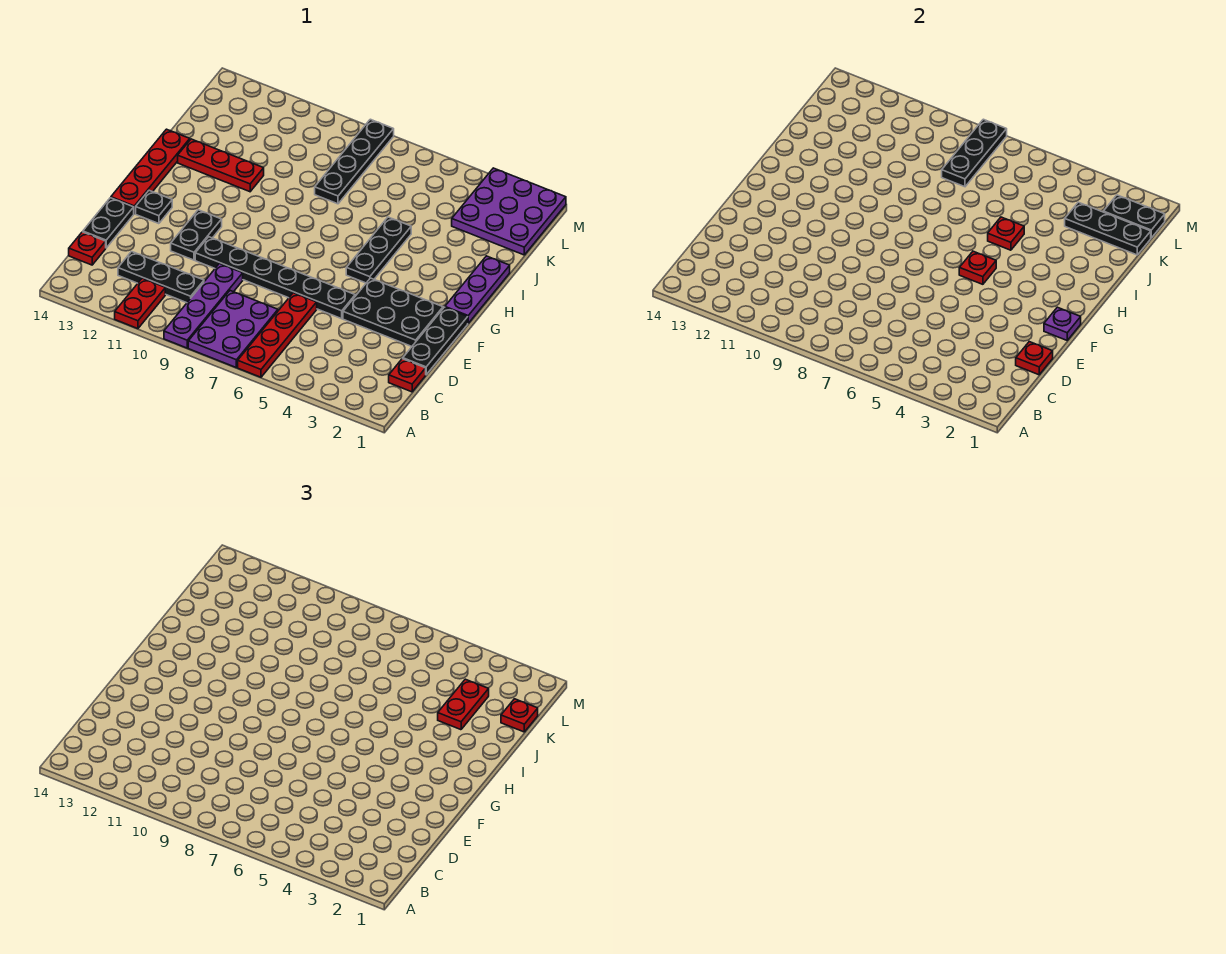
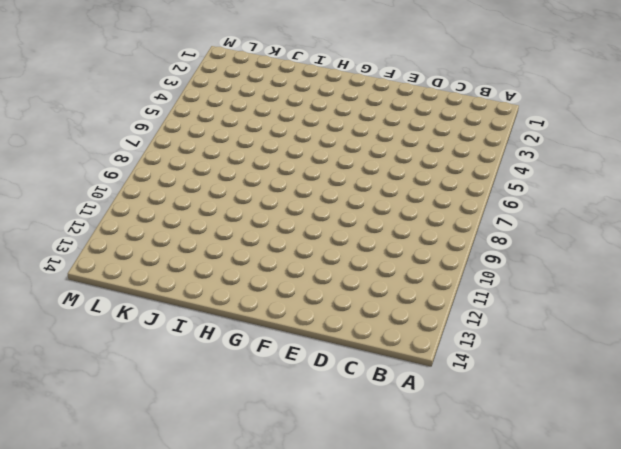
none -> red plate A6:D6 level 1
none -> purple plate A7:C8 level 1
none -> purple plate A9:D9 level 1

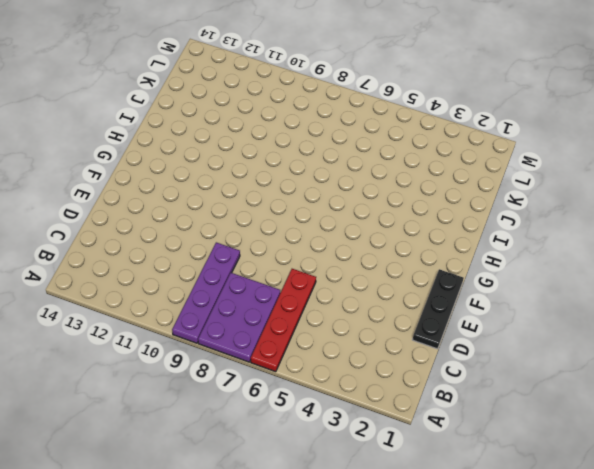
none -> red plate A11:B11 level 1
none -> red plate C1 level 1
none -> black plate C10:C12 level 1

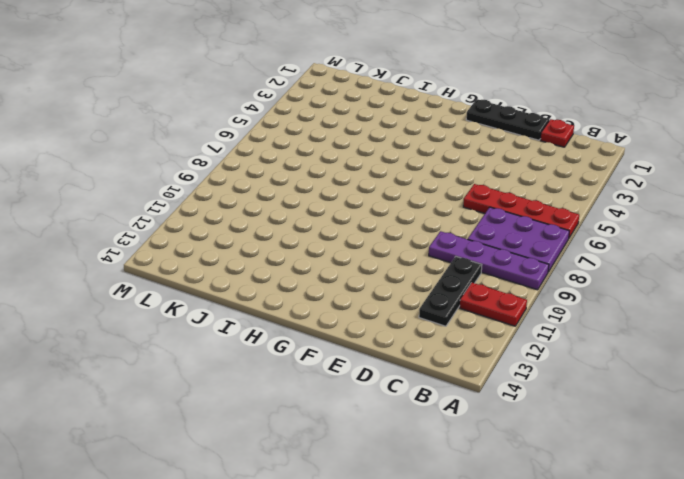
none -> red plate C14 level 1
none -> black plate D14:E14 level 1
none -> black plate E2:F4 level 1

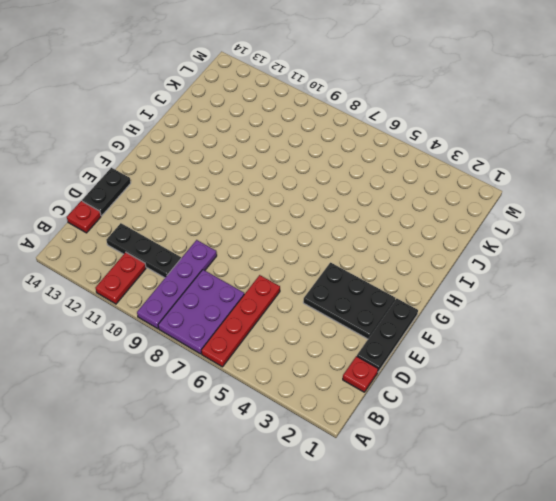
none -> black plate E5:E10 level 1
none -> black plate E11:F11 level 1
none -> black plate F13 level 1

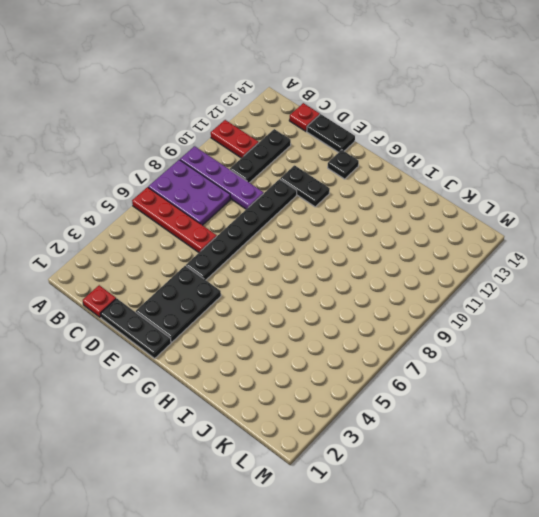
none -> red plate F14:I14 level 1
none -> purple plate G1:I1 level 1
none -> black plate G5:I5 level 1

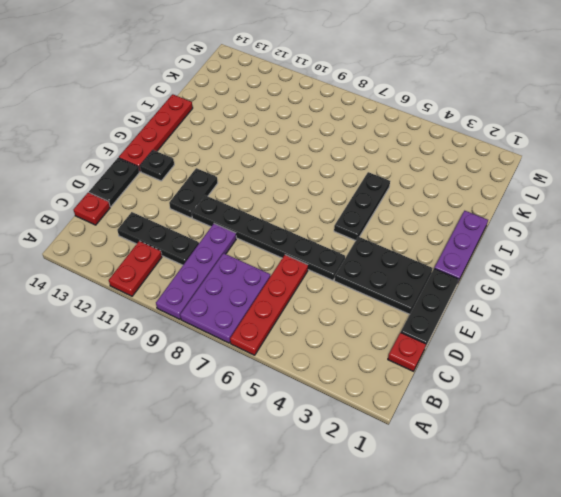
none -> red plate I11:I13 level 1
none -> black plate J8:M8 level 1
none -> purple plate K1:M3 level 1

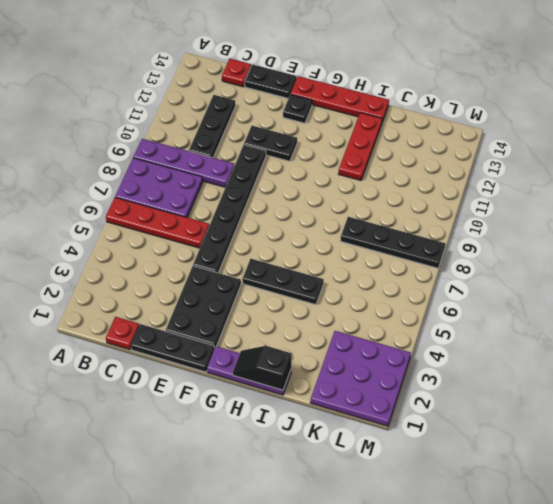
black slope H1:I1 level 2 top I -> none
none -> red plate A11:B11 level 1
none -> red plate D1 level 2
none -> purple plate F1 level 2

